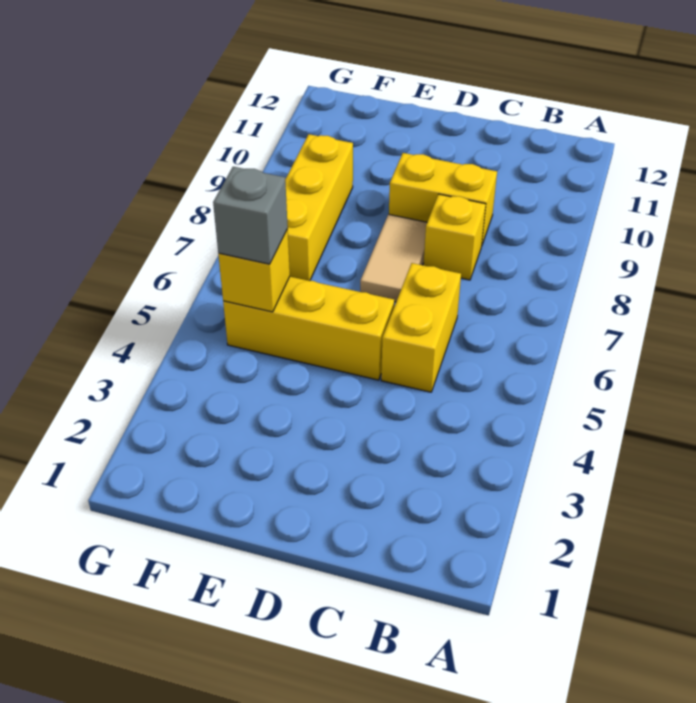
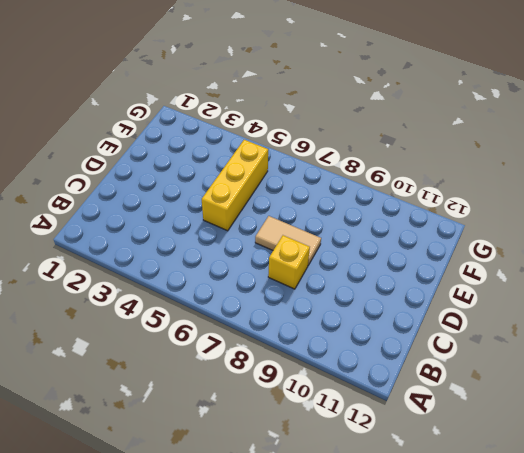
none -> yellow brick C5:C6 level 1
none -> yellow brick C9:D9 level 1

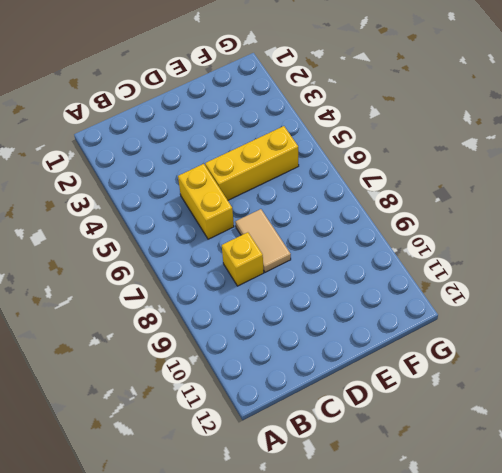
none -> yellow brick C9:D9 level 1
none -> yellow brick F7:F9 level 1

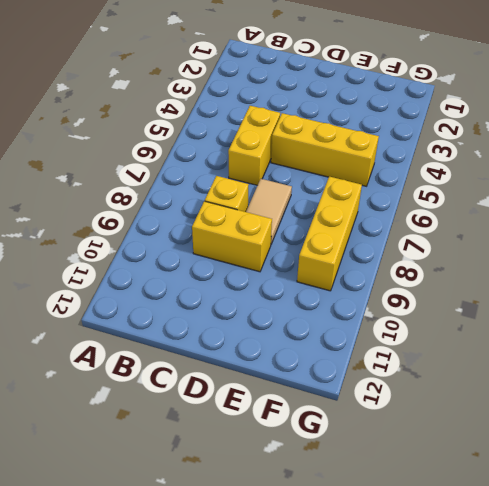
none -> yellow brick F5 level 2
none -> grey brick F5 level 3

